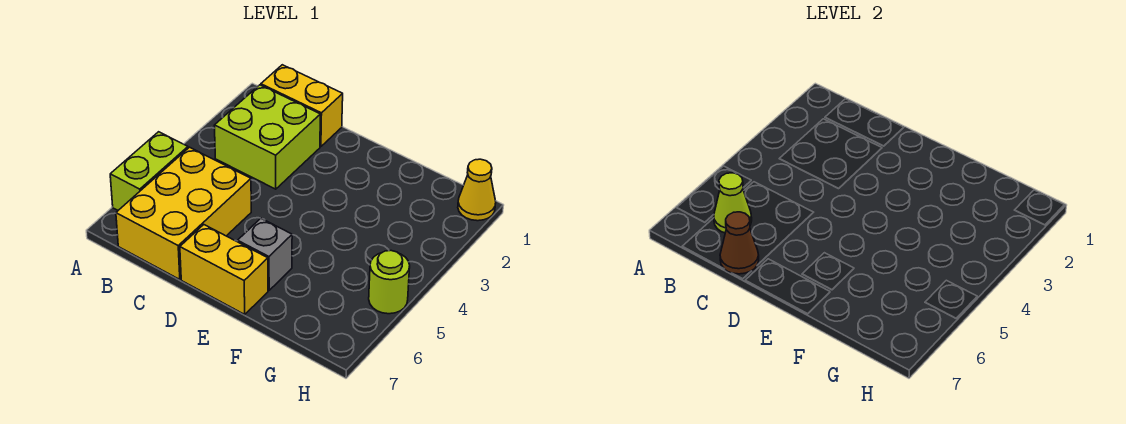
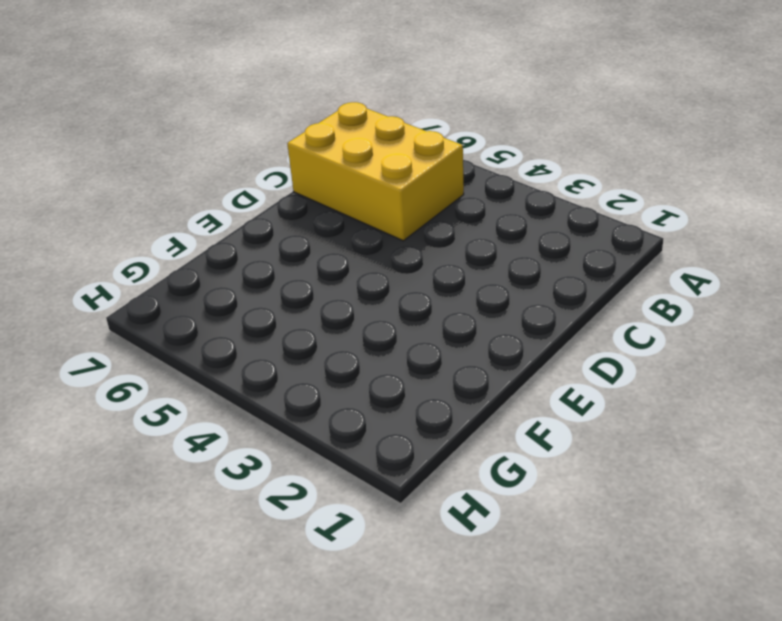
none -> lime brick A5:A6 level 1
none -> yellow brick B1:C1 level 1

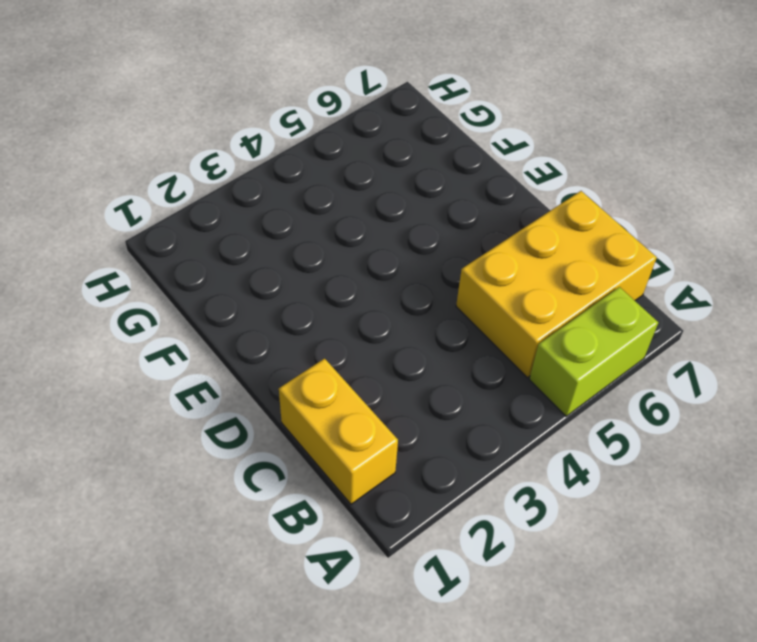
none -> lime brick B2:C3 level 1
none -> yellow brick D7:E7 level 1

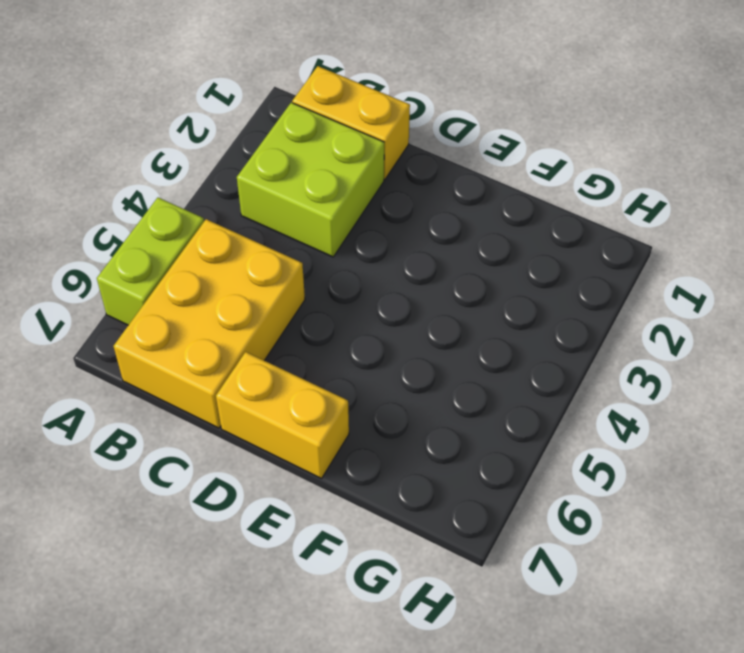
none -> grey brick E6 level 1
none -> yellow cone H1 level 1

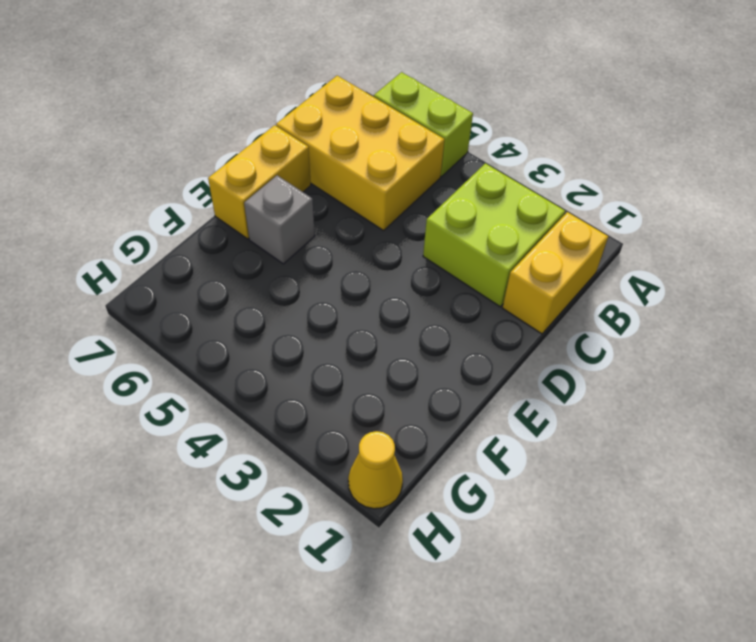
none -> lime round brick H5 level 1
none -> lime cone B6 level 2

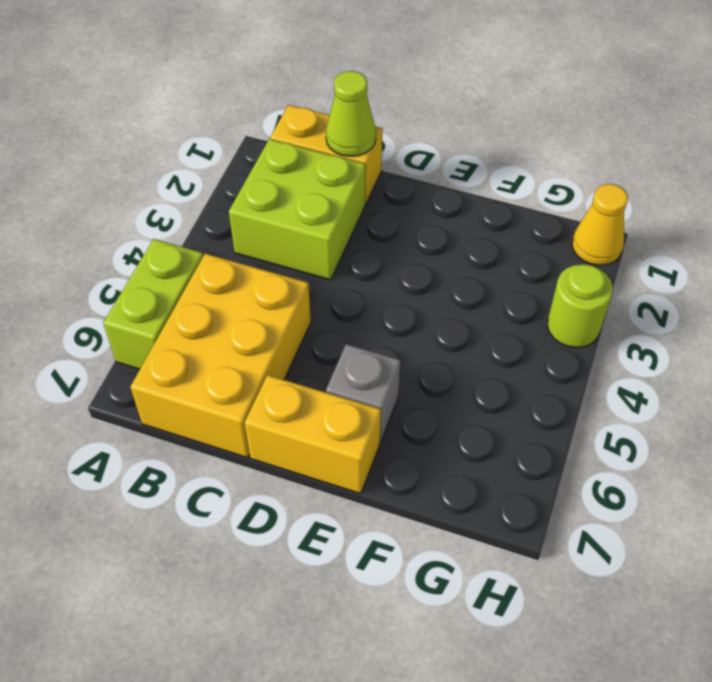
lime cone C1 level 2 -> lime cone B6 level 2
lime round brick H3 level 1 -> lime round brick H5 level 1
none -> brown cone C7 level 2

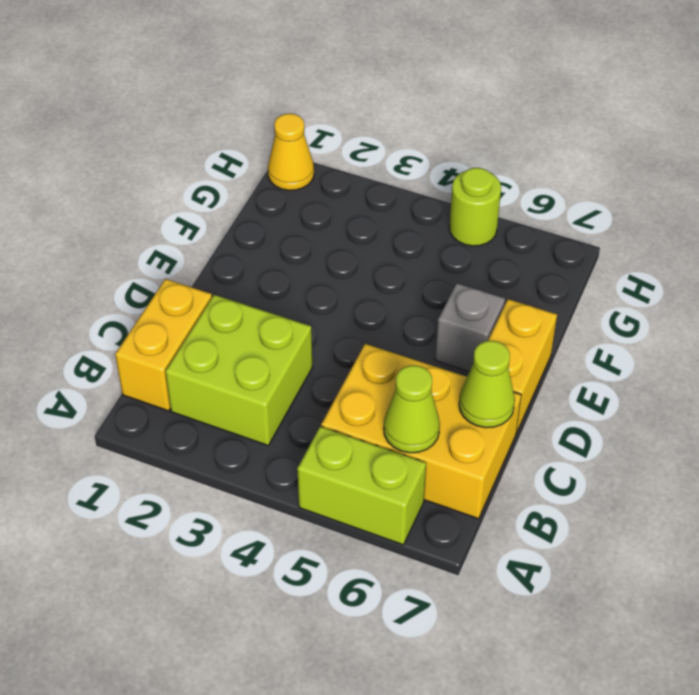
lime cone C7 level 2 -> brown cone C7 level 2

